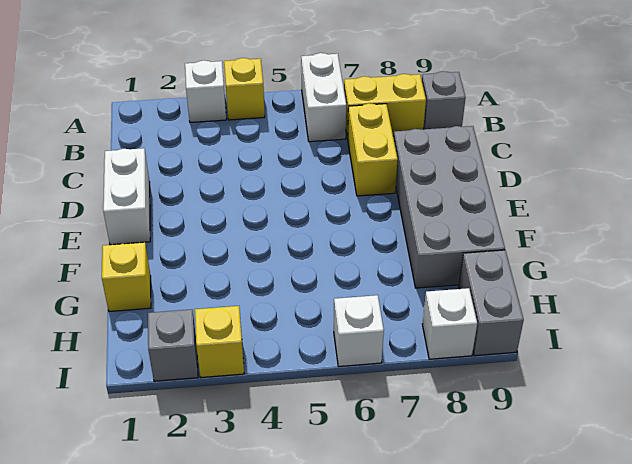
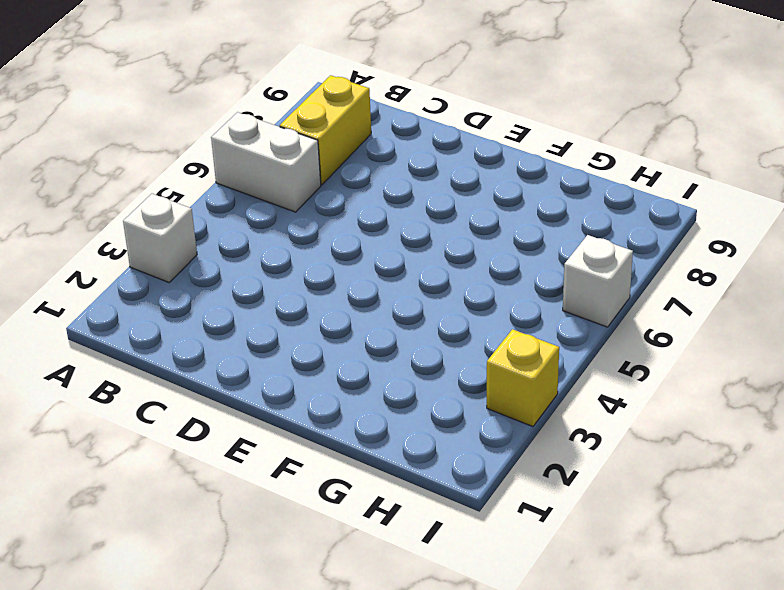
none -> yellow brick A4 level 1
none -> grey brick B9 level 1
none -> yellow brick C7:D7 level 1

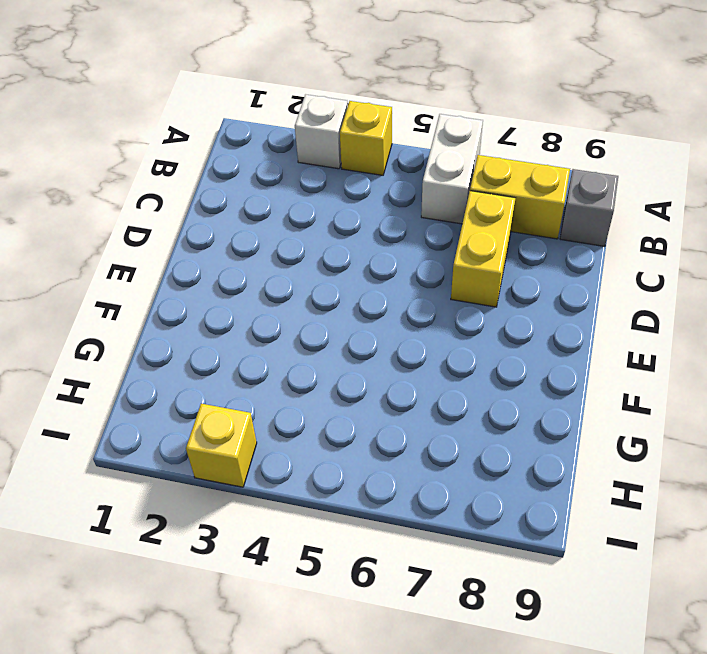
none -> white brick D1:E1 level 1
none -> grey brick D8:G9 level 1
none -> yellow brick G1 level 1

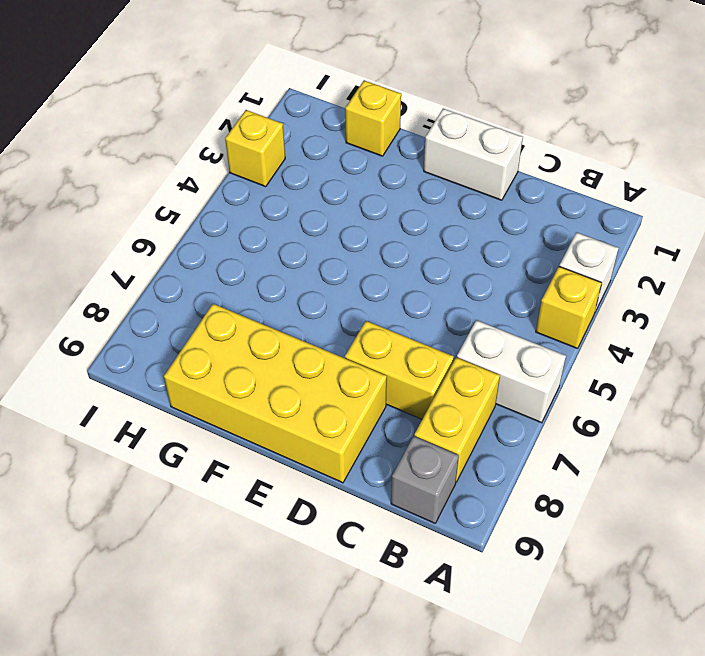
yellow brick D8:G9 level 1 -> grey brick D8:G9 level 1
none -> grey brick H9:I9 level 1
none -> grey brick I2 level 1
none -> white brick I6 level 1

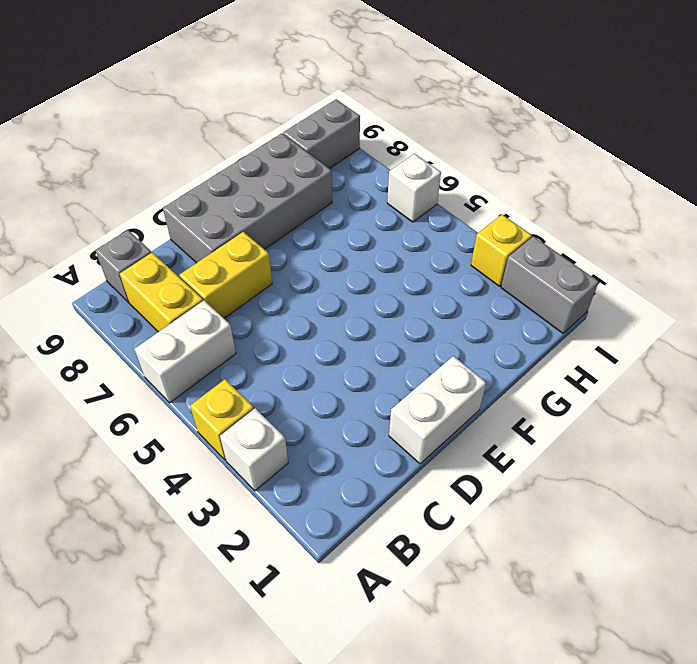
grey brick I1:I2 level 1 -> grey brick I2 level 1
none -> yellow brick G1 level 1
none -> white brick I8 level 1

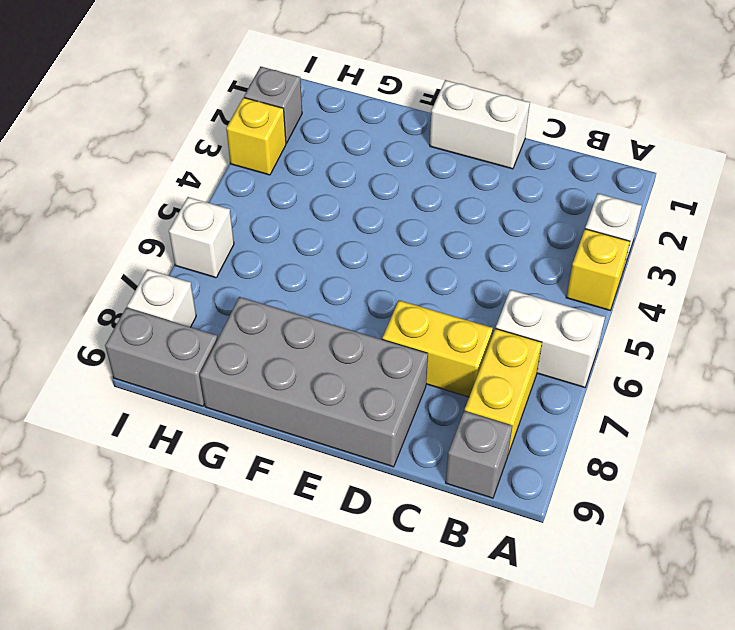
none -> yellow brick G1 level 1

